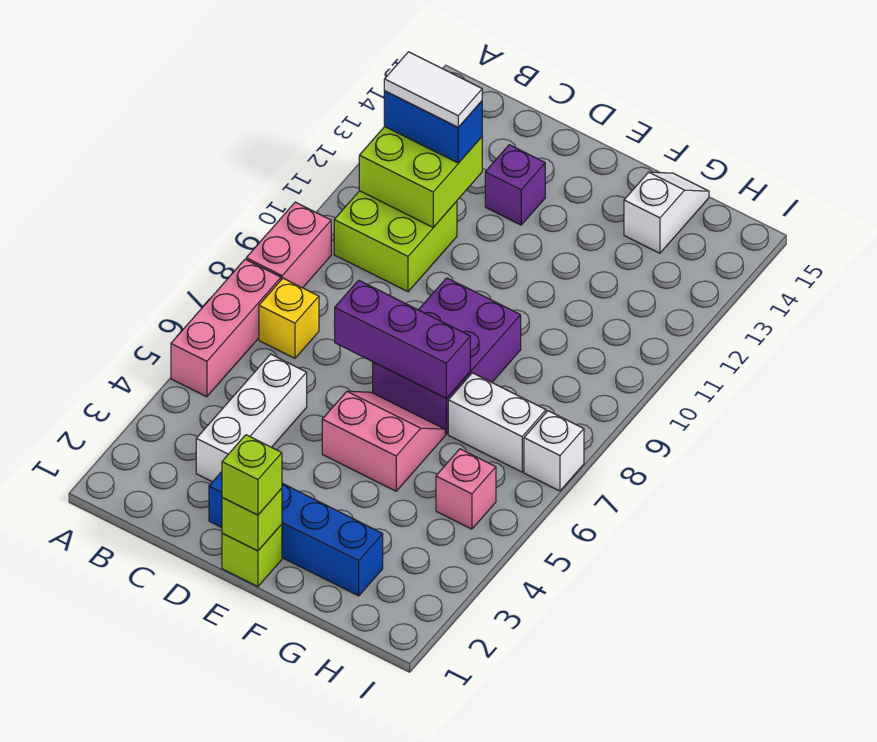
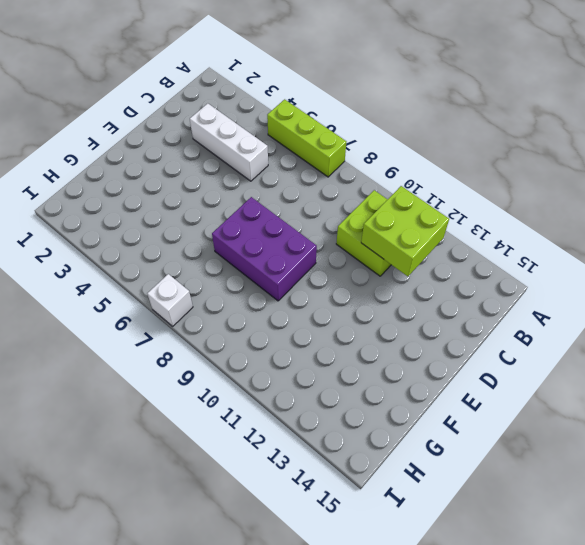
lime brick A5:A7 level 1 -> pink brick A5:A7 level 1
none -> pink brick A8:A9 level 1
none -> yellow brick B7 level 1
none -> blue brick D2:G2 level 1

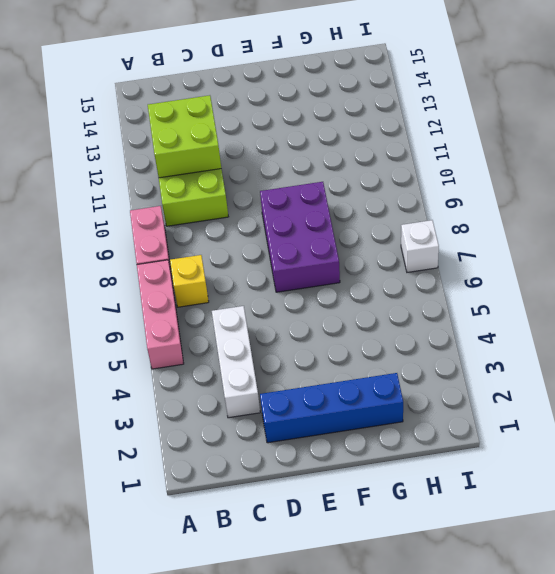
none -> purple brick D13 level 1
none -> lime brick E1 level 1
none -> pink slope E5:F6 level 1 top 5

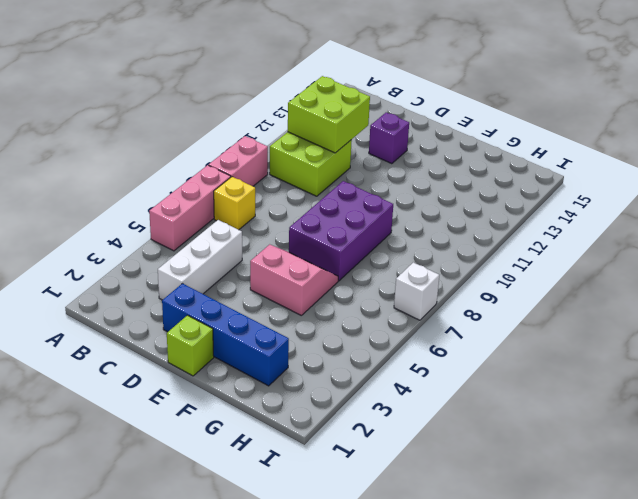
none -> white brick G7:H7 level 1
none -> white slope G14:G15 level 1 top 14
none -> pink brick H5 level 1

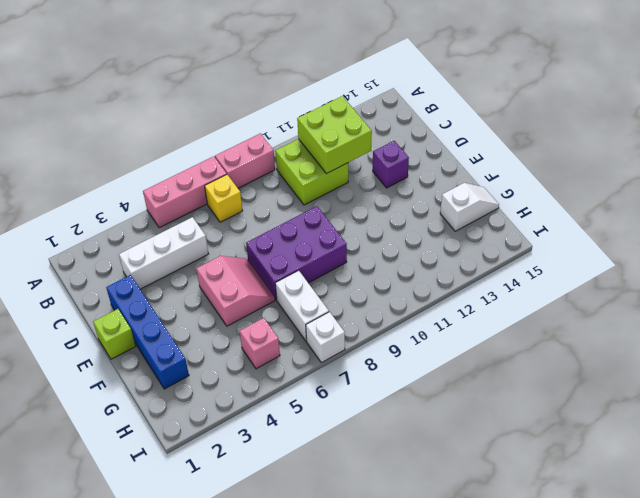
none -> purple brick D7:F7 level 2
none -> lime brick E1 level 2
none -> blue brick B12:C12 level 3

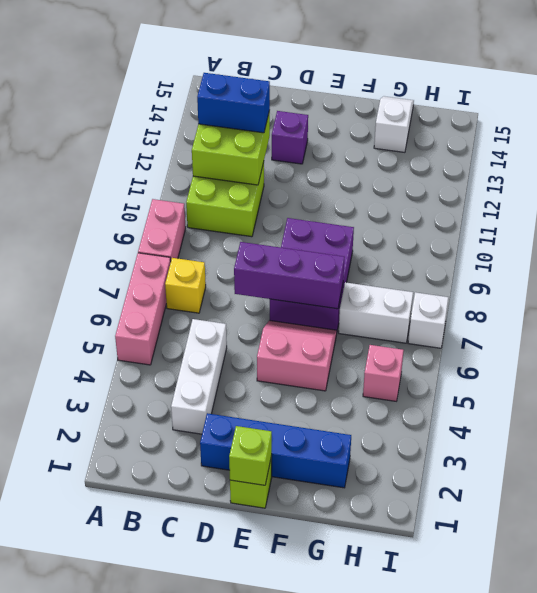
none -> lime brick E1 level 3
none -> white tile B12:C12 level 4

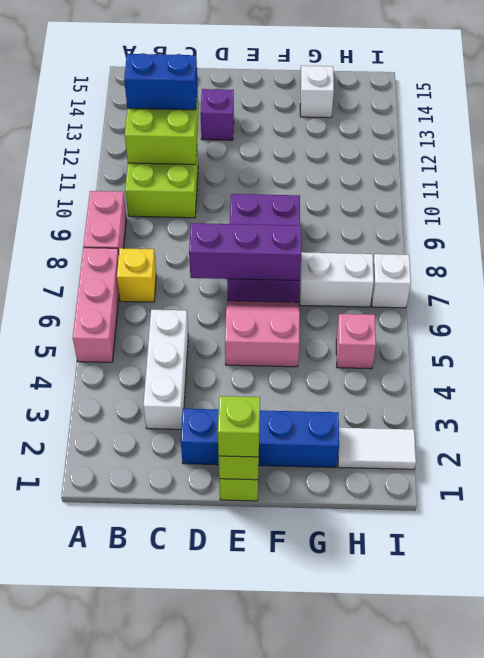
white tile H2:I2 level 1 -> white tile B12:C12 level 4

